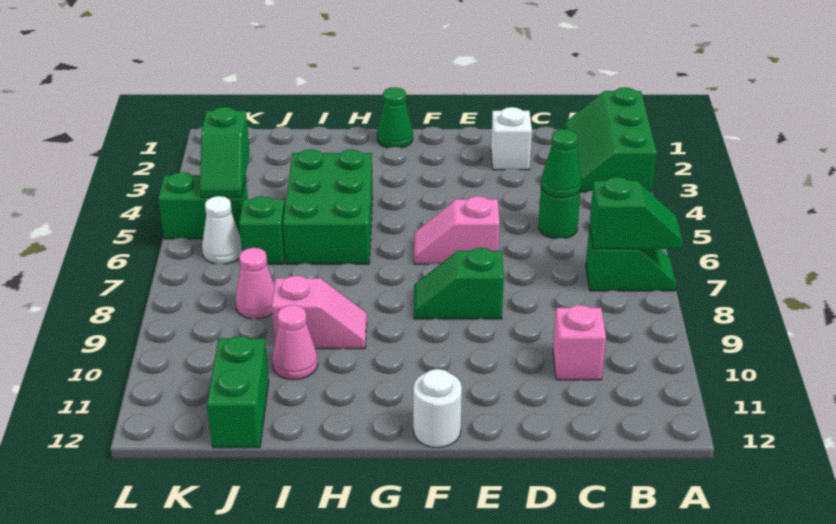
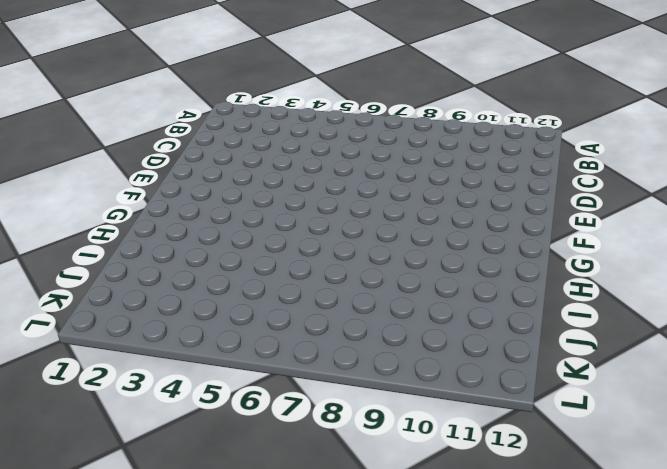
none -> green slope A1:B3 level 1 top A
none -> green slope A7:B7 level 1 top B
none -> green round brick C5 level 1

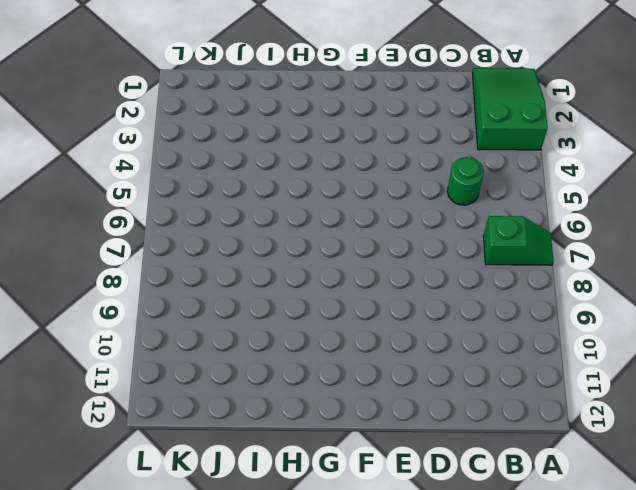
green slope A1:B3 level 1 top 3 -> green slope A1:B3 level 1 top A
none -> pink brick C10 level 1
none -> white brick D2 level 1
none -> pink slope E6:F6 level 1 top E

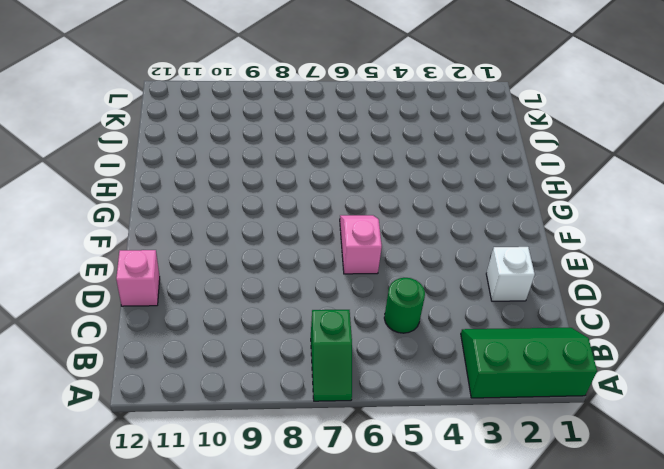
pink brick D12 level 1 -> pink brick C10 level 1
none -> green slope E8:F8 level 1 top E
none -> white round brick F12 level 1
none -> green cone G1 level 1

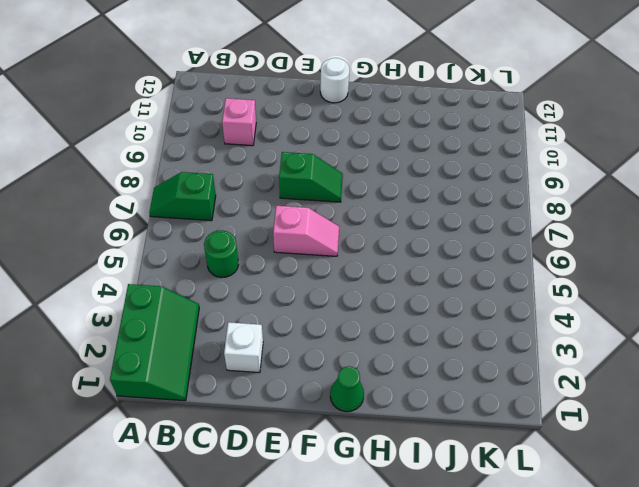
none -> green brick H4:I6 level 1
none -> pink slope H9:I9 level 1 top I
none -> pink cone I10 level 1

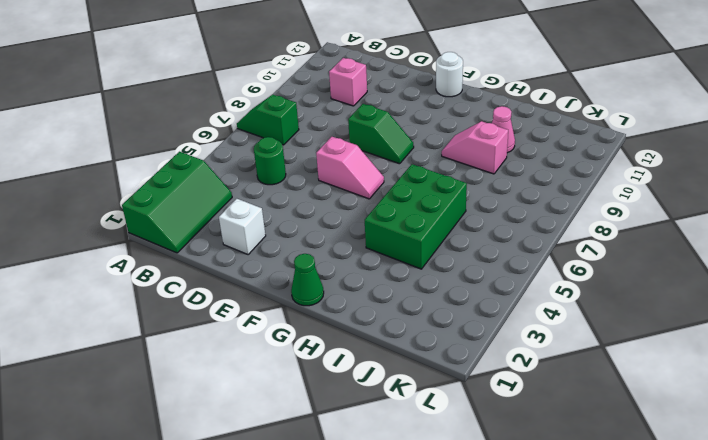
none -> green brick J6 level 1
none -> pink cone J8 level 1
none -> green brick J11:J12 level 1

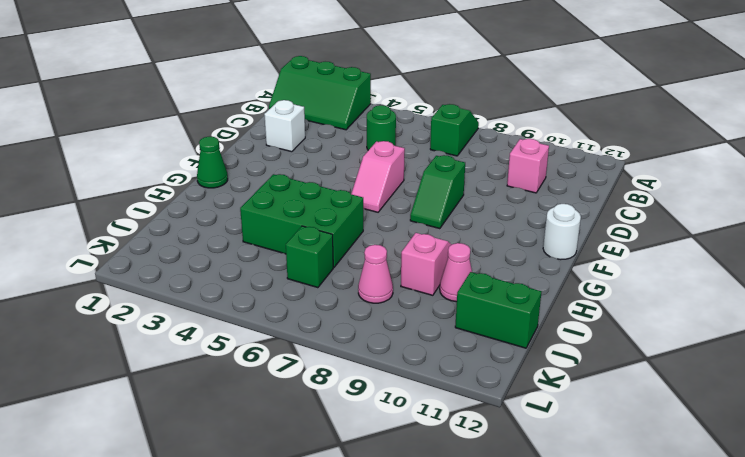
none -> green brick K5:L5 level 1
none -> white cone K6 level 1
none -> green slope A7:B7 level 2 top B

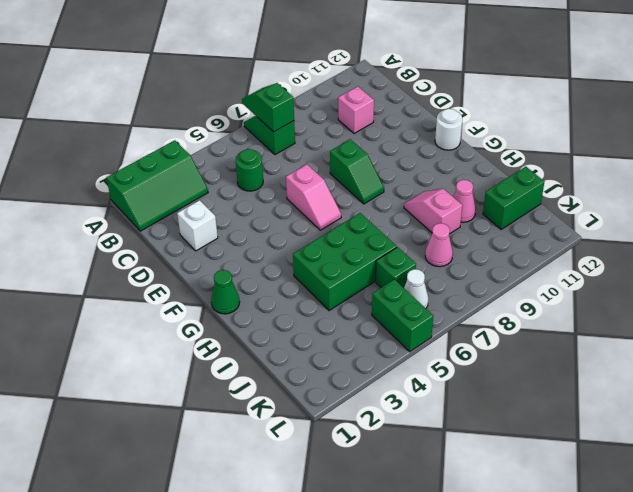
none -> green cone C5 level 2
none -> green slope K4:K5 level 2 top 4

